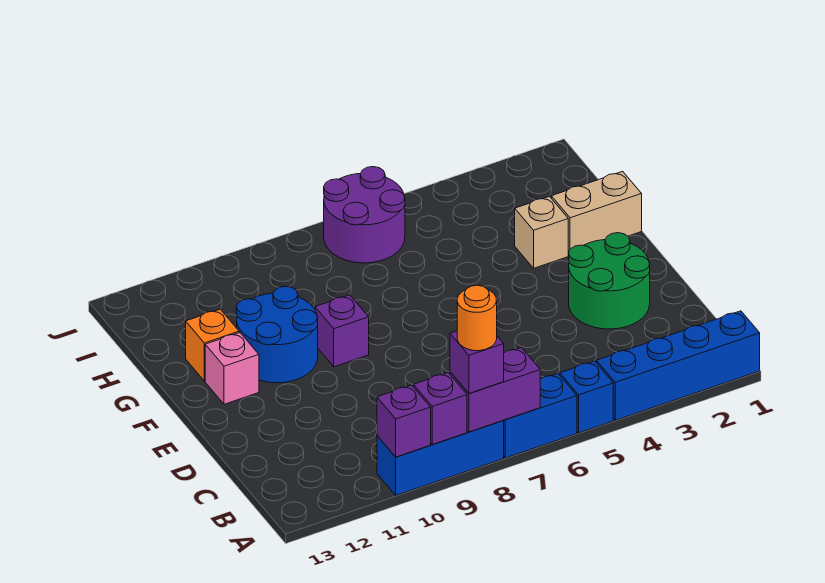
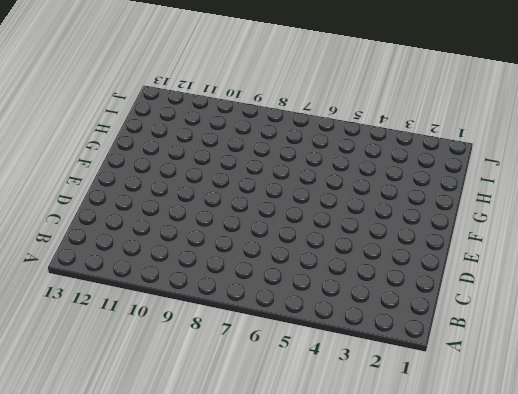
none -> blue brick A1:A4 level 1
none -> blue brick A5 level 1
none -> blue brick A6:A7 level 1

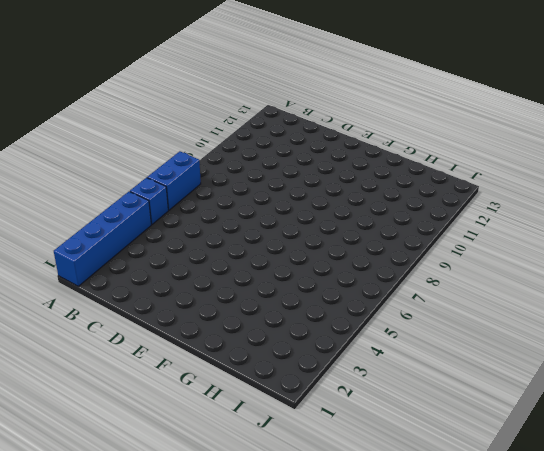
none -> blue brick A8:A10 level 1
none -> green round brick D2:E3 level 1
none -> purple brick F9 level 1

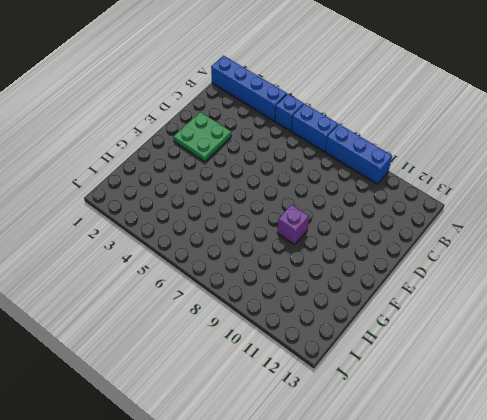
green plate D2:E3 level 1 -> green round brick D2:E3 level 1
none -> blue round brick F10:G11 level 1
none -> pink brick F12 level 1
none -> tan brick G1:G2 level 1

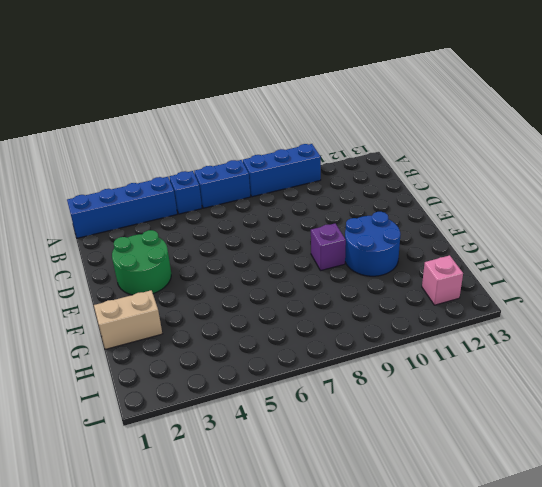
pink brick I12 level 1 -> pink brick F12 level 1
none -> tan brick G3 level 1
none -> orange brick G12 level 1
none -> purple round brick I6:J7 level 1

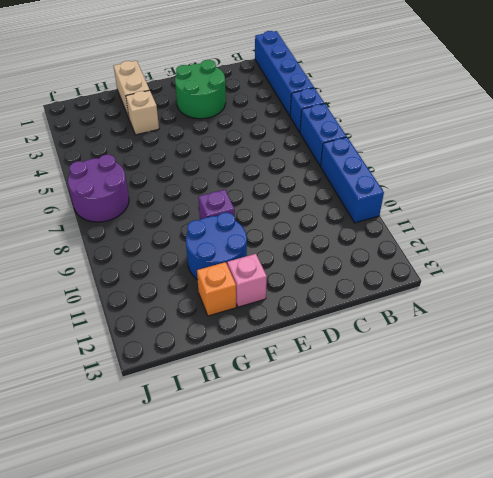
none -> purple brick A7:A8 level 2
none -> purple brick A9 level 2
none -> purple brick A10 level 2

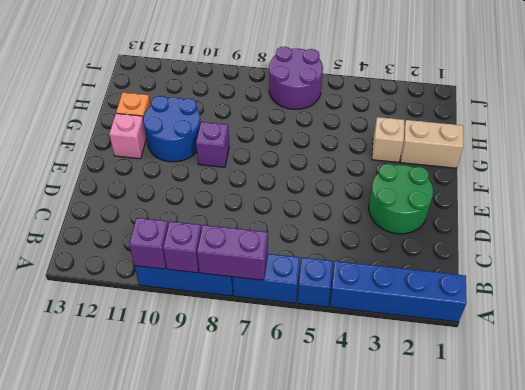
none -> purple brick A8 level 3
none -> orange round brick A8 level 4

